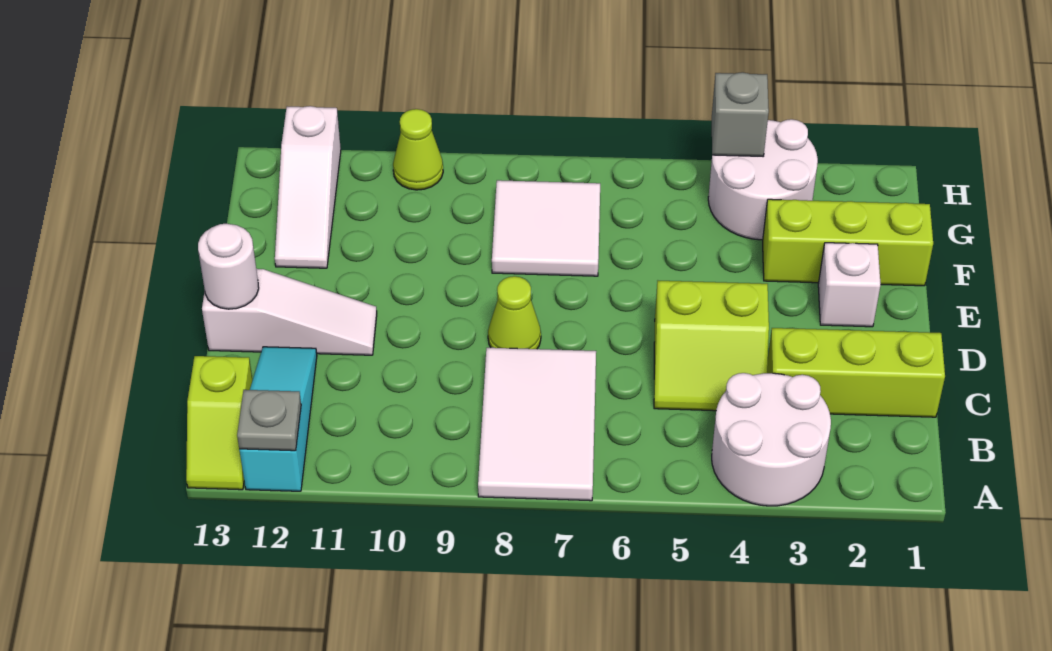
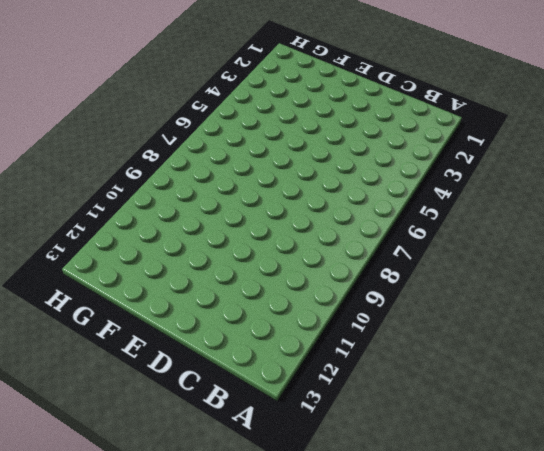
none -> white round brick A3:B4 level 1
none -> white tile A7:C8 level 1
none -> cyan slope A12:C12 level 1 top A

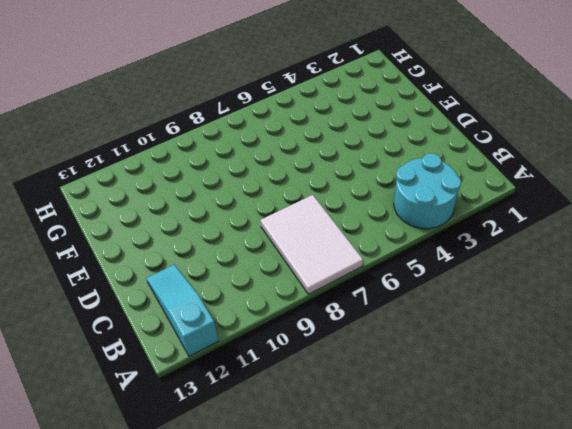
cyan round brick A3:B4 level 1 -> white round brick A3:B4 level 1
none -> lime slope A13:B13 level 1 top B
none -> lime brick C1:C3 level 1
none -> lime slope C4:D5 level 1 top D

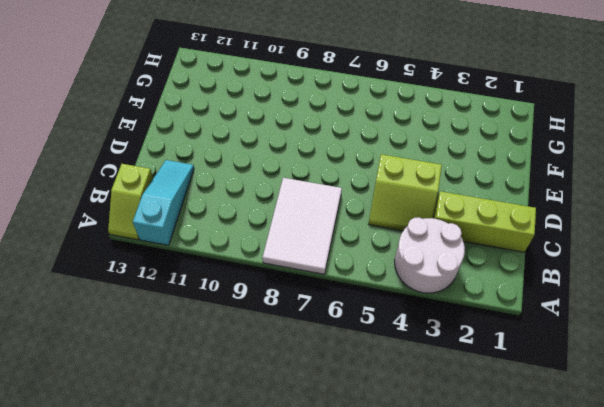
none -> lime cone D8 level 1
none -> white slope D11:D13 level 1 top 13
none -> white brick E2 level 1

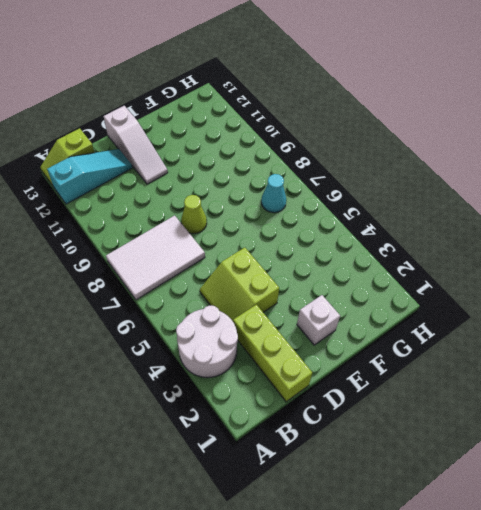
cyan cone G7 level 1 -> white tile F7:G8 level 1
none -> lime brick F1:F3 level 1
none -> white slope F12:H12 level 1 top H
none -> white round brick G3:H4 level 1

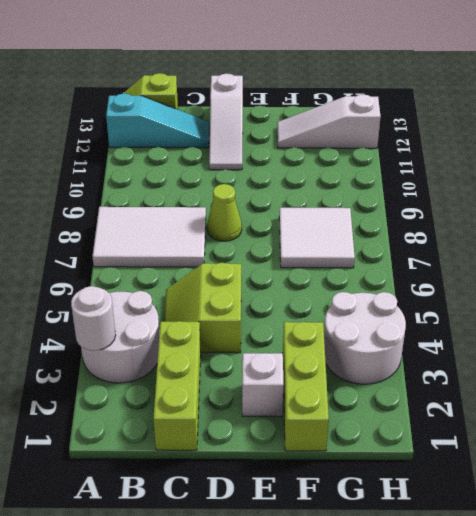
white round brick A3 level 2 -> white round brick D13 level 2
none -> lime cone H10 level 1
none -> grey plate A12 level 2
none -> grey brick H4 level 2

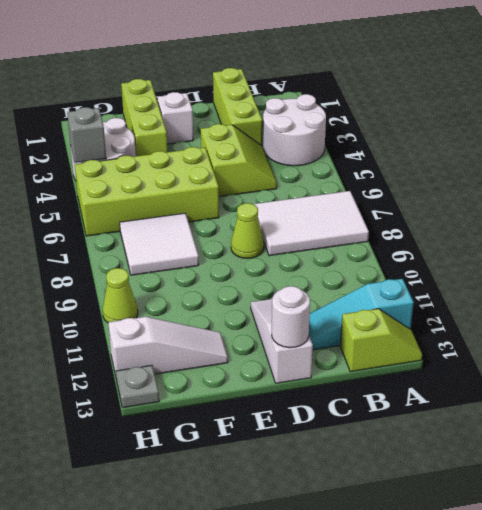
lime brick E5:H6 level 1 -> none
grey plate H13 level 1 -> grey plate A12 level 2

